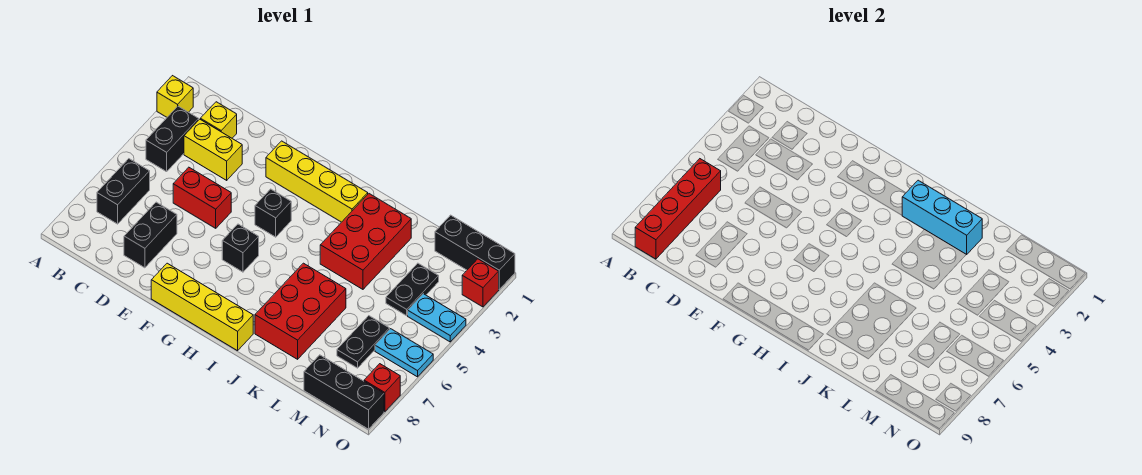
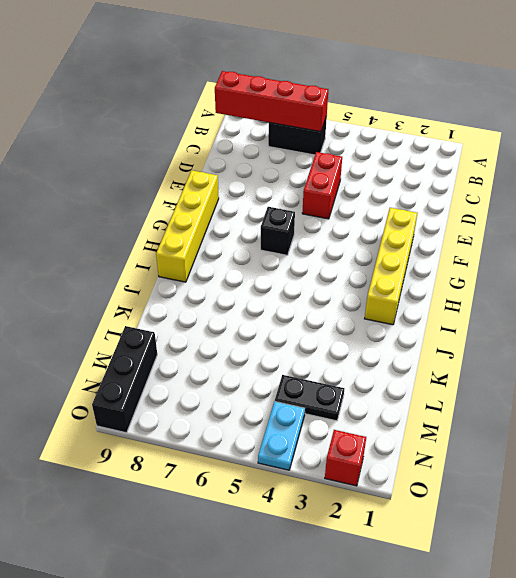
none -> yellow brick A2 level 1
none -> black brick B3:B4 level 1
none -> yellow brick C2 level 1

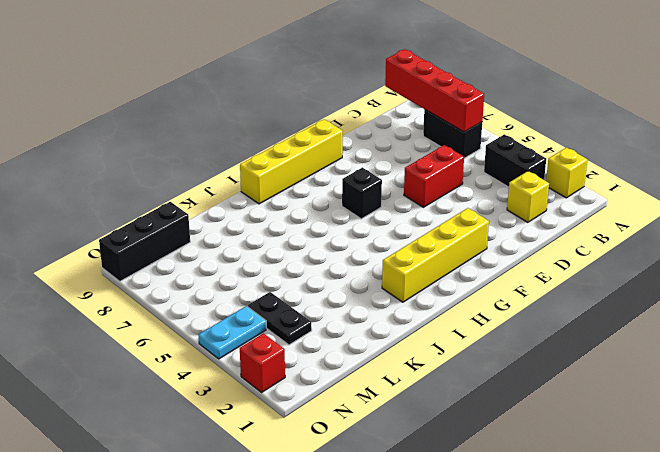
none -> yellow brick C3:D3 level 1
none -> black brick D7:D8 level 1
none -> black brick G4 level 1

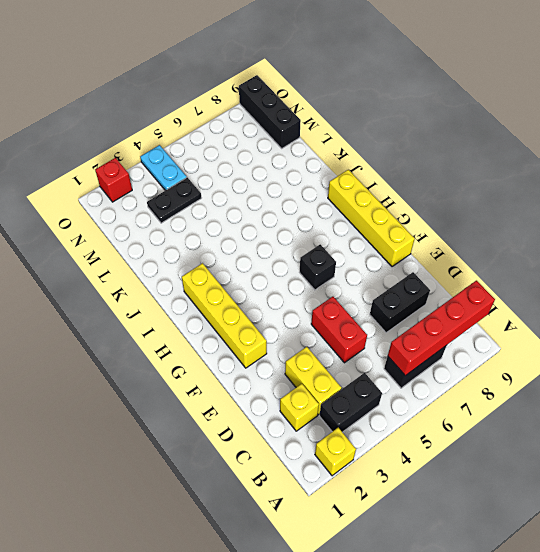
none -> black brick G4 level 1
none -> red brick J2:K4 level 1
none -> red brick J6:K8 level 1

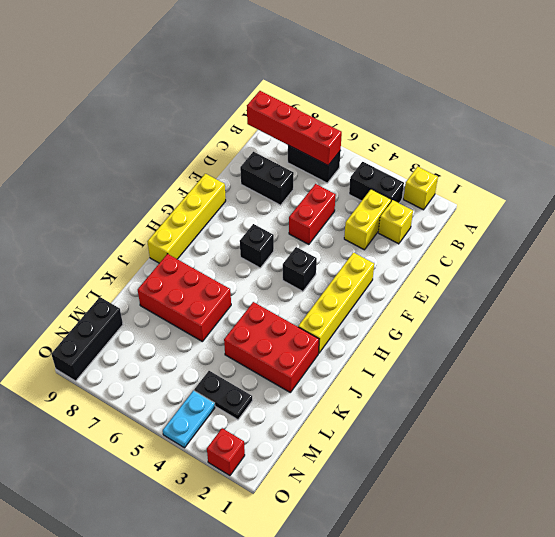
none -> black brick M1:O1 level 1
none -> black plate M6:M7 level 1
none -> cyan plate N6:O6 level 1

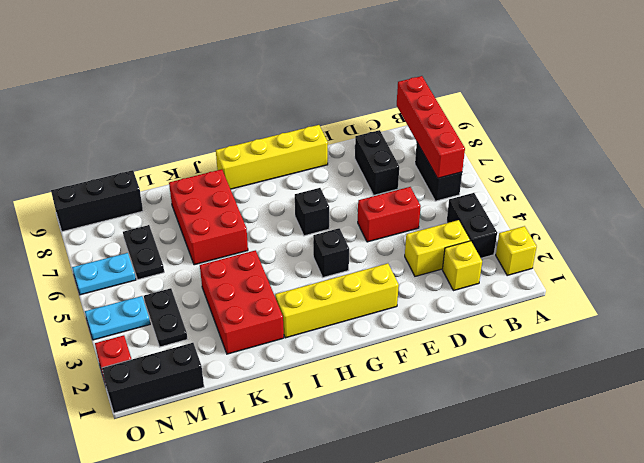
none -> red brick O8 level 1
none -> cyan brick I2:K2 level 2

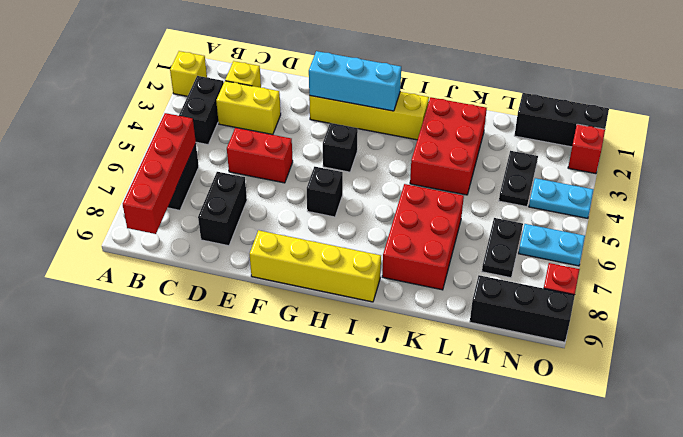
cyan brick F2:H2 level 2 -> cyan brick I2:K2 level 2

